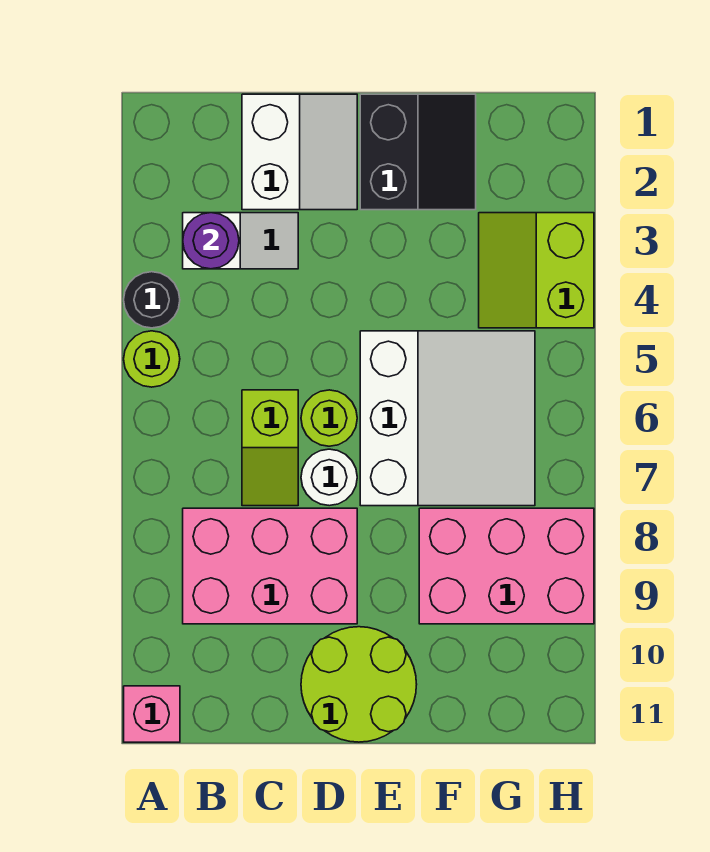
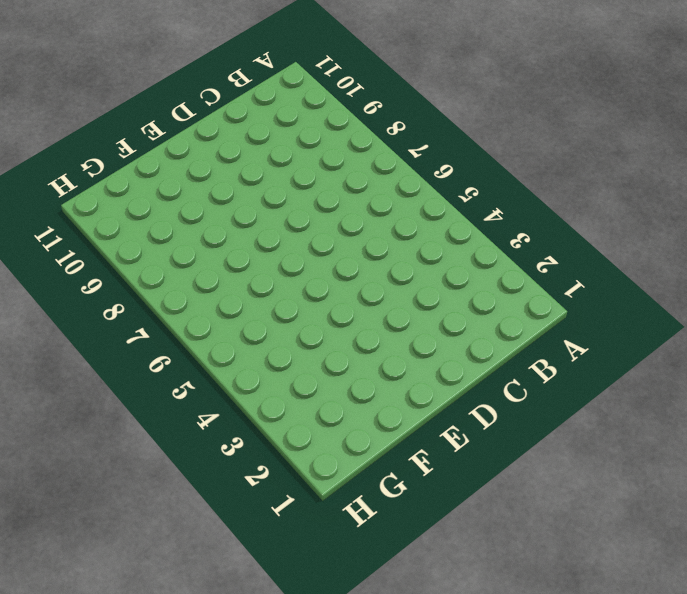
none -> black round brick A4 level 1
none -> lime round brick A5 level 1
none -> pink brick A11 level 1

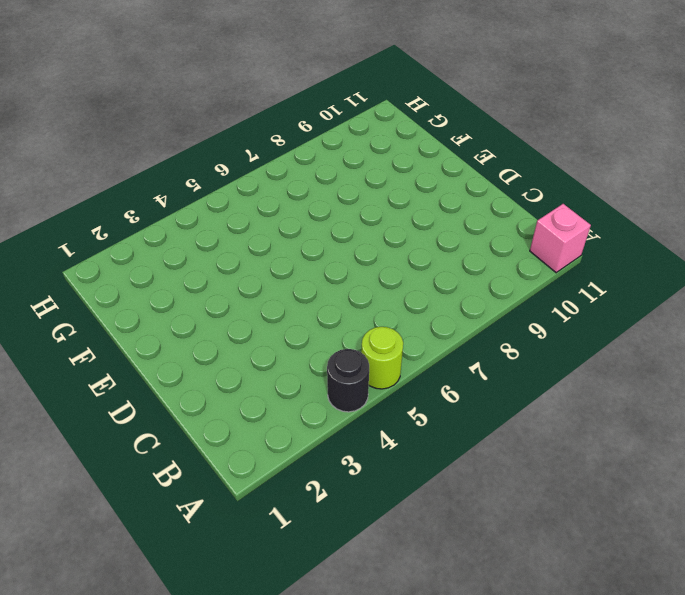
none -> white slope B3:C3 level 1 top B
none -> pink brick B8:D9 level 1
none -> white slope C1:D2 level 1 top C

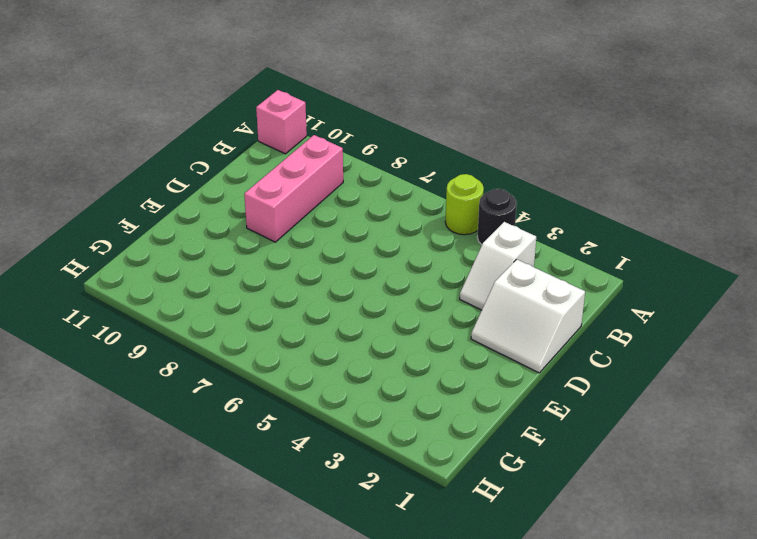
pink brick B9:D9 level 1 -> pink brick B8:D9 level 1
none -> lime slope C6:C7 level 1 top 6
none -> lime round brick D6 level 1
none -> white round brick D7 level 1

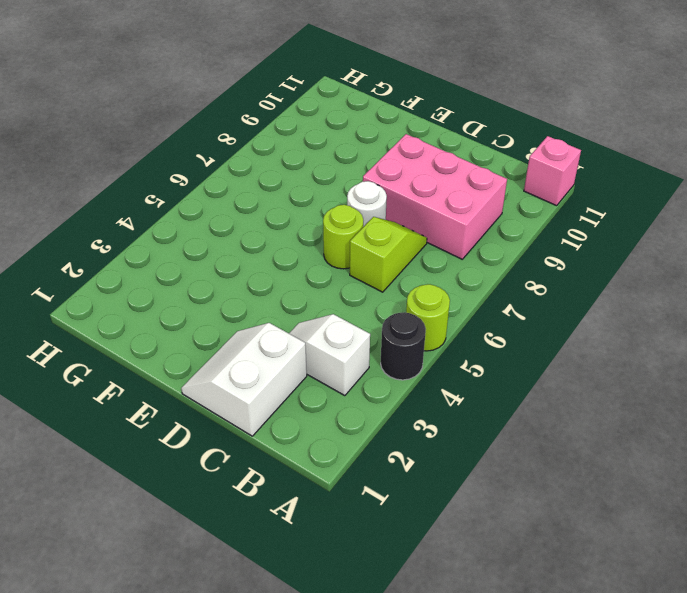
none -> lime round brick D10:E11 level 1
none -> black slope E1:F2 level 1 top E
none -> white slope E5:G7 level 1 top E

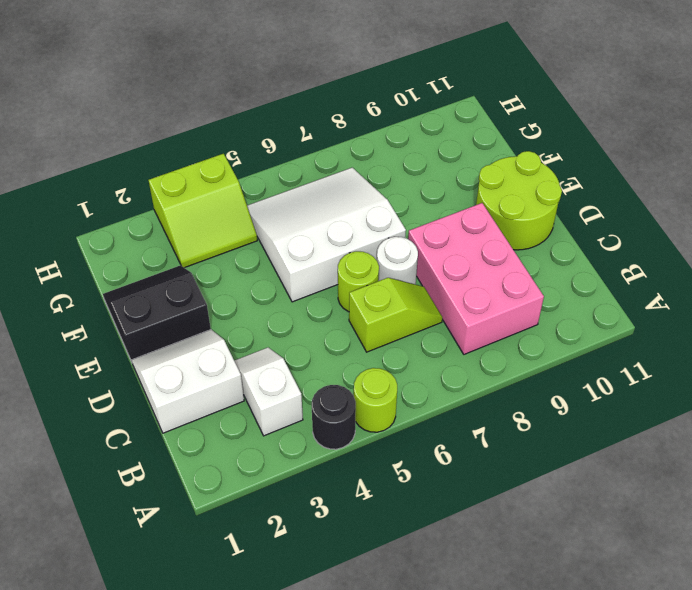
none -> pink brick A11 level 1
none -> pink brick F8:H9 level 1
none -> purple round brick B3 level 2

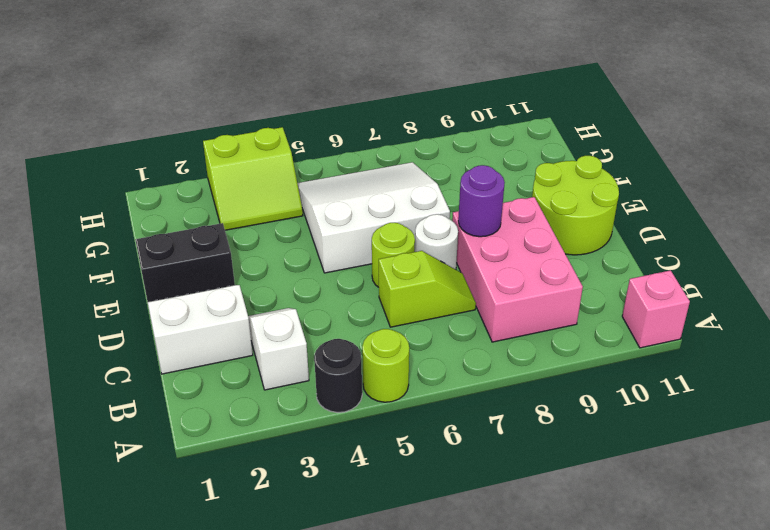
purple round brick D8 level 2 -> purple round brick B3 level 2
none -> pink brick F8:H9 level 1

